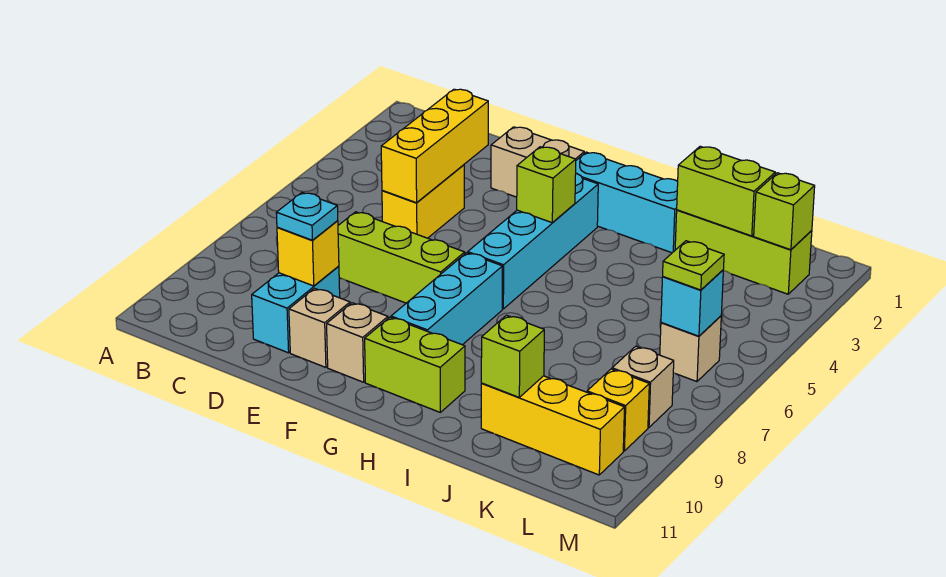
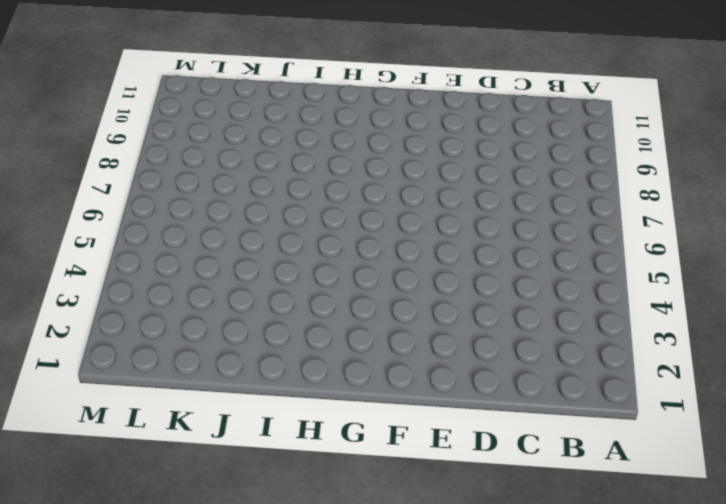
none -> yellow brick D4:D5 level 1
none -> lime brick D7:F7 level 1
none -> cyan brick D9:D10 level 1

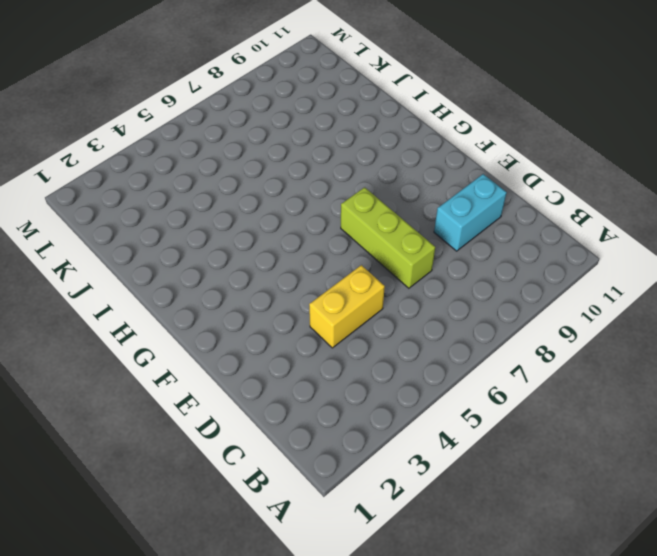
none -> tan brick E2:F2 level 1
none -> tan brick E10 level 1
none -> tan brick F10 level 1

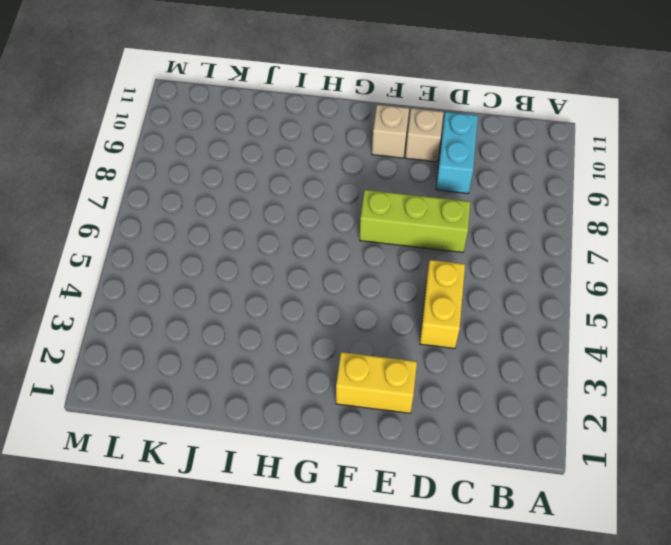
yellow brick E2:F2 level 1 -> tan brick E2:F2 level 1
none -> cyan brick G2:I2 level 1
none -> cyan brick G3:G6 level 1
none -> cyan brick G7:G9 level 1

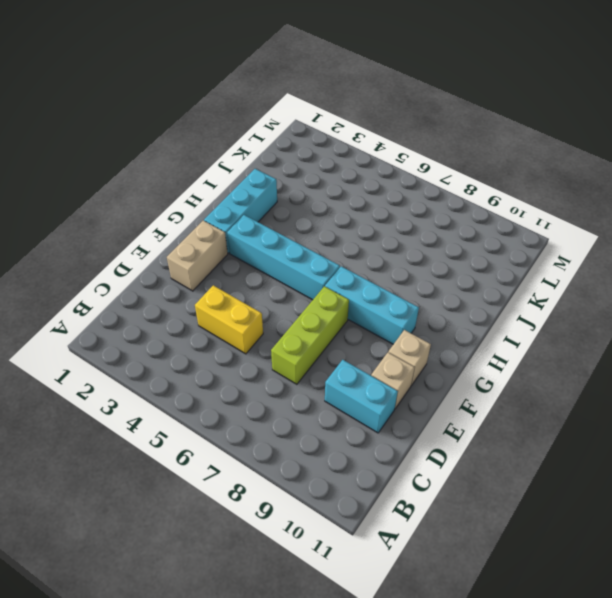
none -> lime brick G10:H10 level 1
none -> lime brick J2:L2 level 1
none -> yellow brick J10:L10 level 1

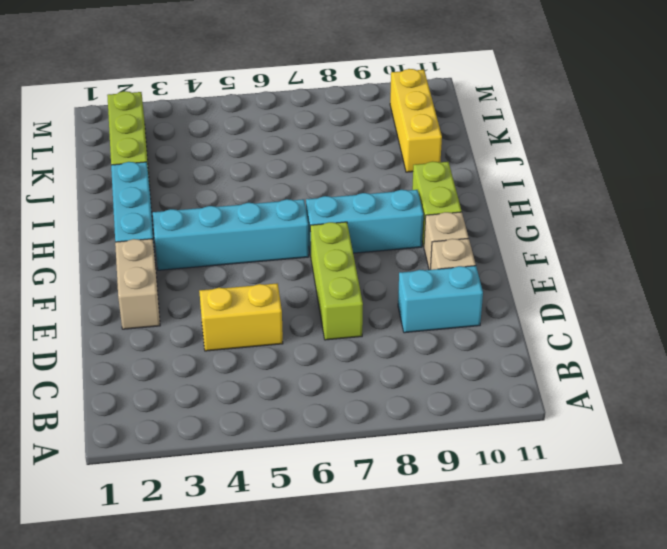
none -> tan brick L6 level 1
none -> tan brick L8 level 1
none -> yellow brick L9 level 1

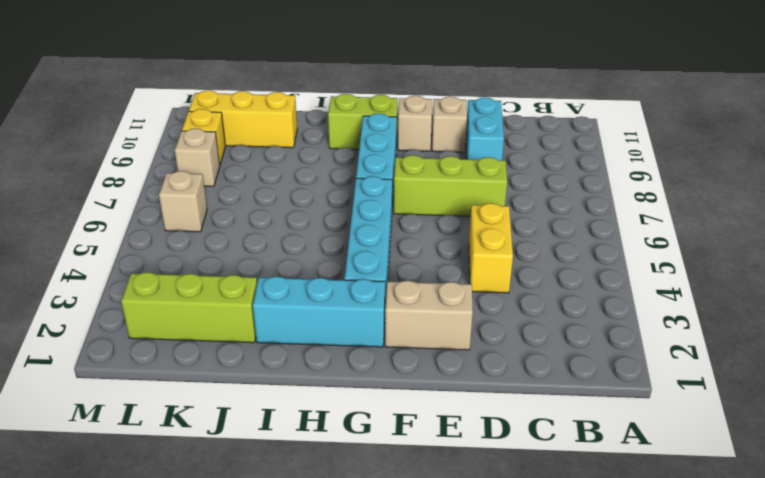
none -> yellow brick D3:D5 level 2
none -> yellow brick D9 level 2
none -> lime brick G4 level 2

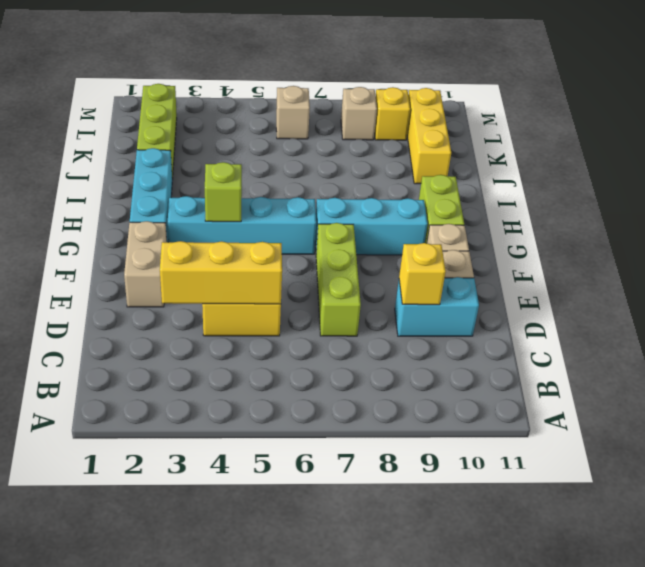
none -> lime brick J2:K2 level 2
none -> lime brick J10 level 2
none -> lime brick L2 level 2

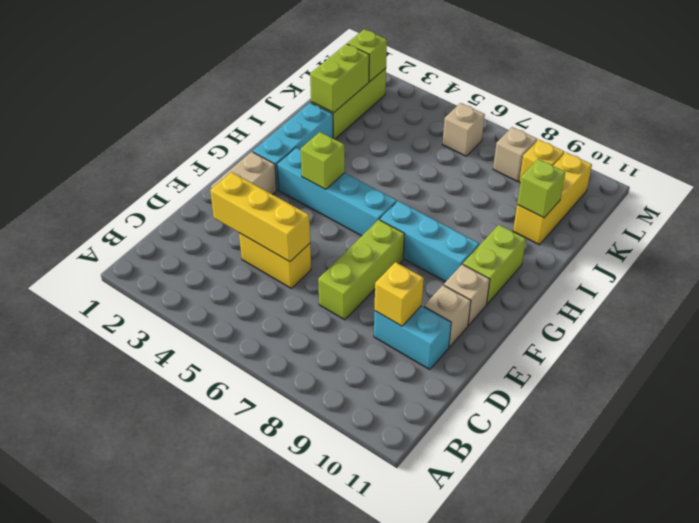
none -> cyan brick L6 level 2
none -> cyan plate D9 level 3
none -> lime plate L6 level 3

